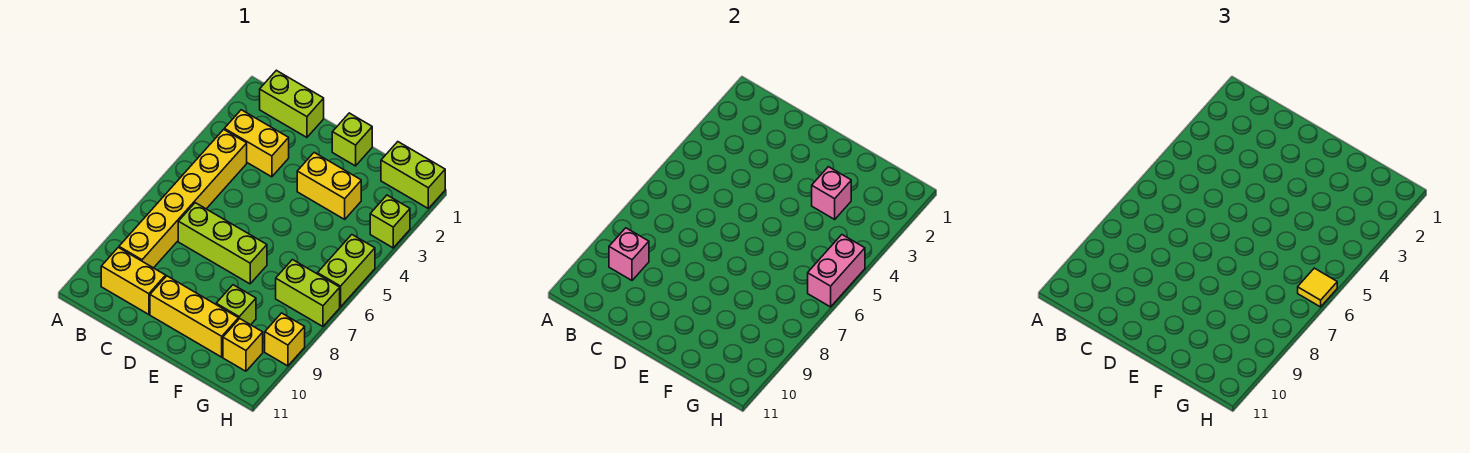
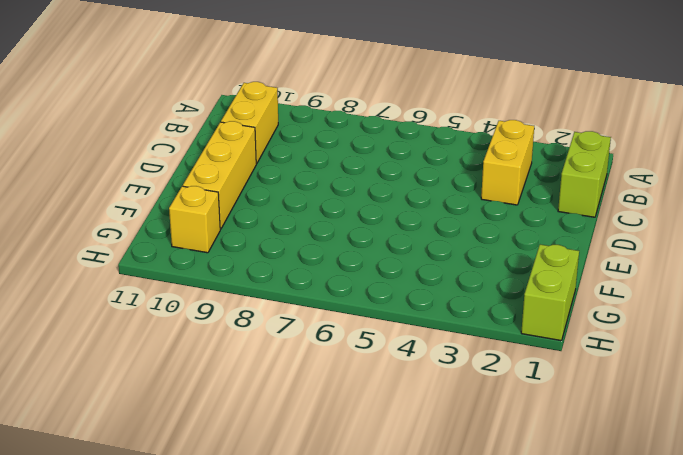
none -> yellow brick B4:B9 level 1
none -> lime brick C7:E7 level 1
none -> lime brick E1 level 1

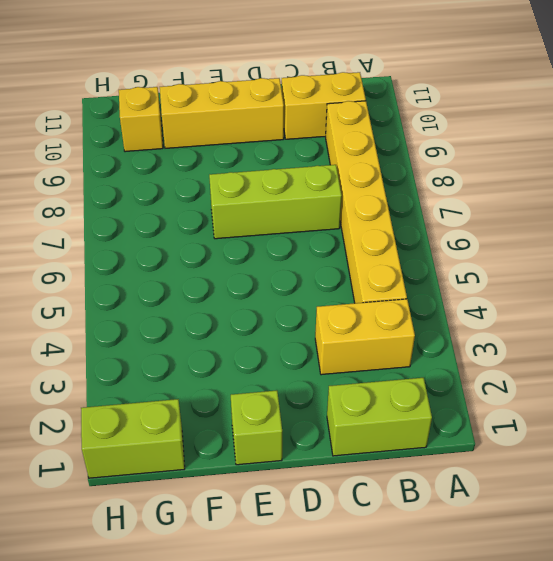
none -> yellow brick E3:F3 level 1
none -> lime brick F9 level 1
none -> lime brick G7:H7 level 1

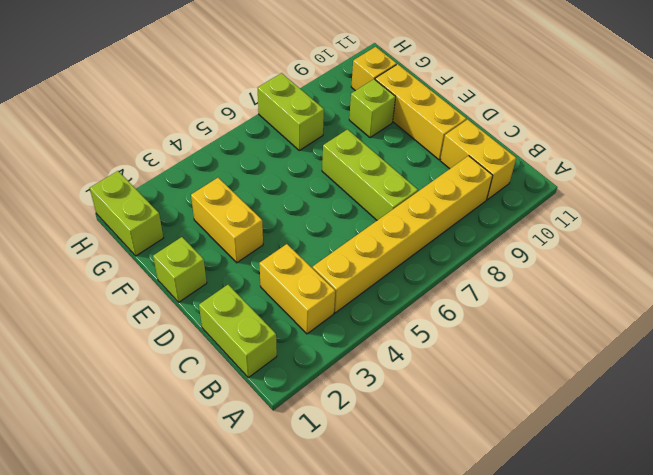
none -> lime brick H3 level 1
none -> lime brick H5:H6 level 1
none -> yellow brick H9 level 1

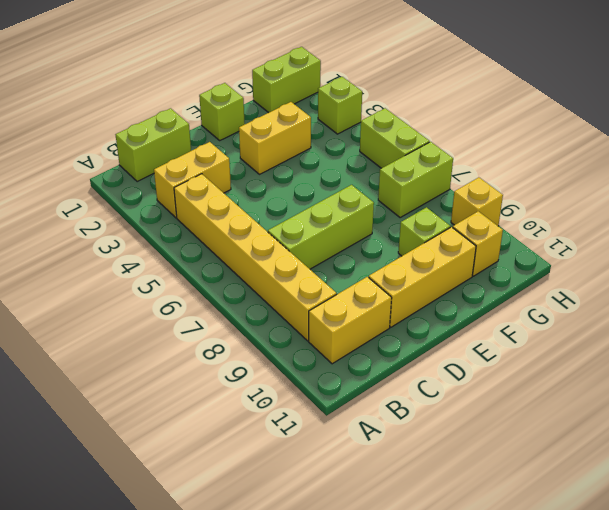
none -> pink brick B9 level 2
none -> pink brick F3 level 2
none -> pink brick H5:H6 level 2

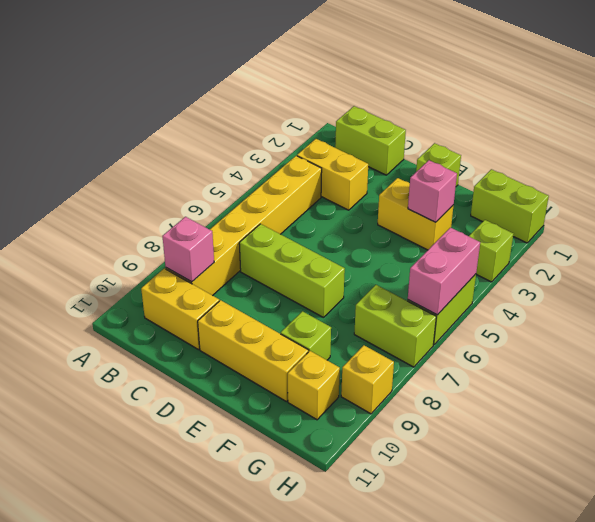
none -> yellow tile H6 level 3

